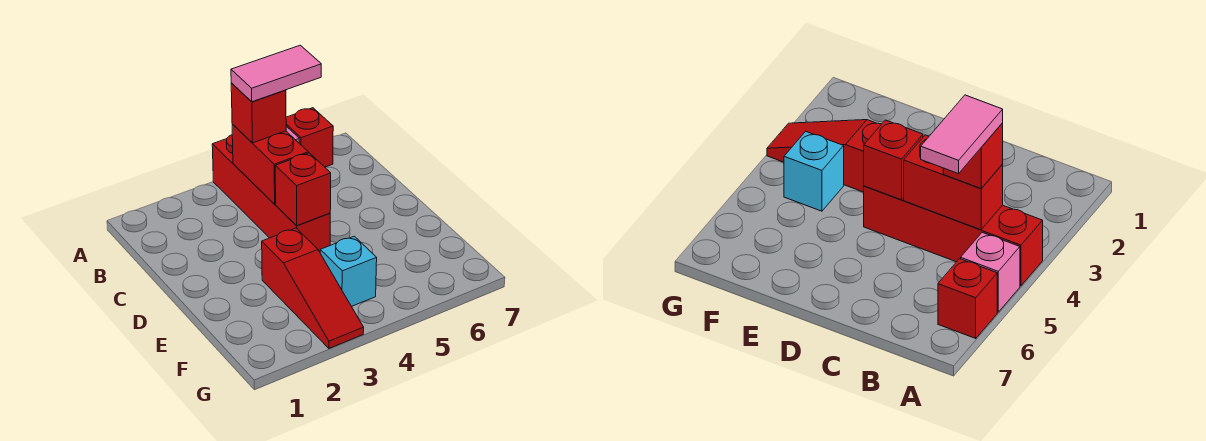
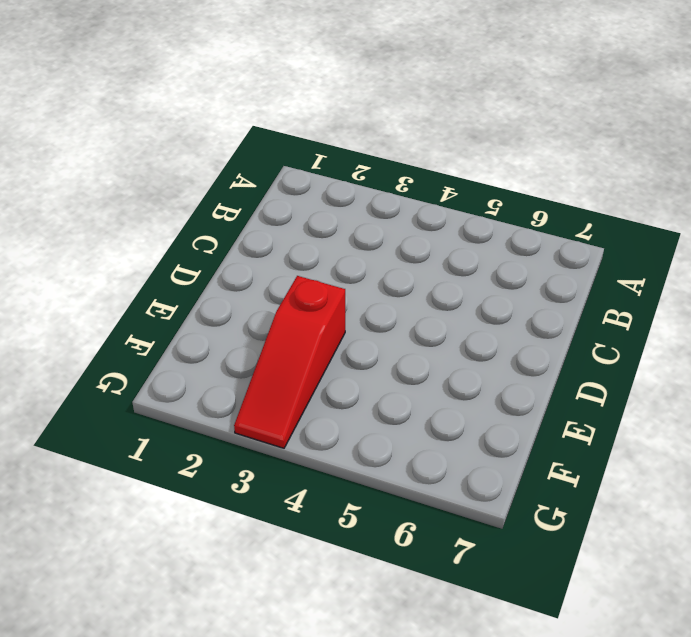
none -> red brick A4:D4 level 1
none -> pink brick A5 level 1

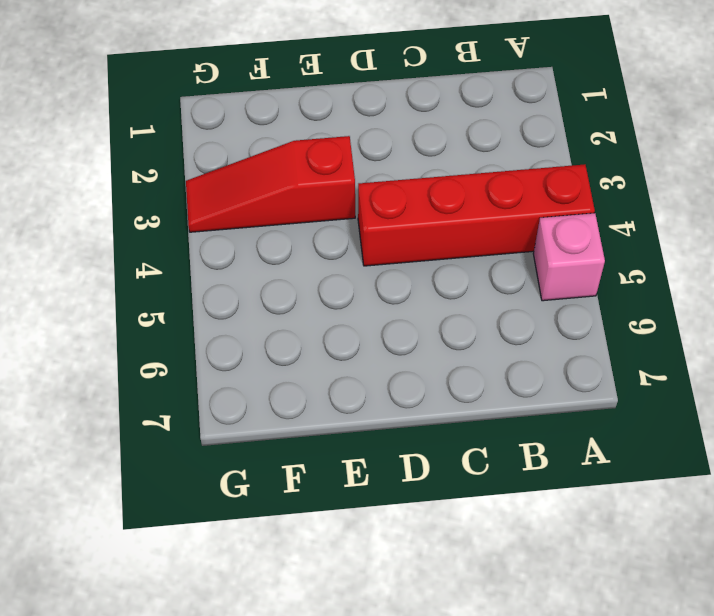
none -> red brick A6 level 1
none -> cyan brick F4 level 1

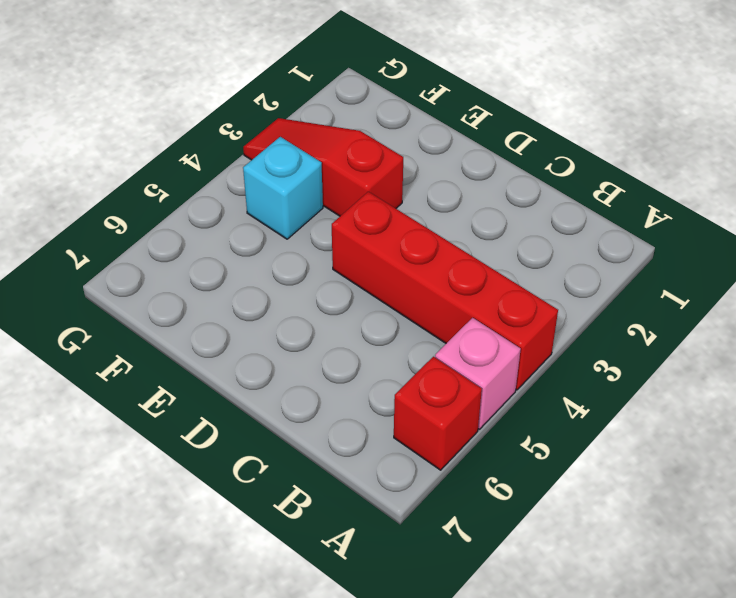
none -> red brick B4:C4 level 2
none -> red brick D4 level 2

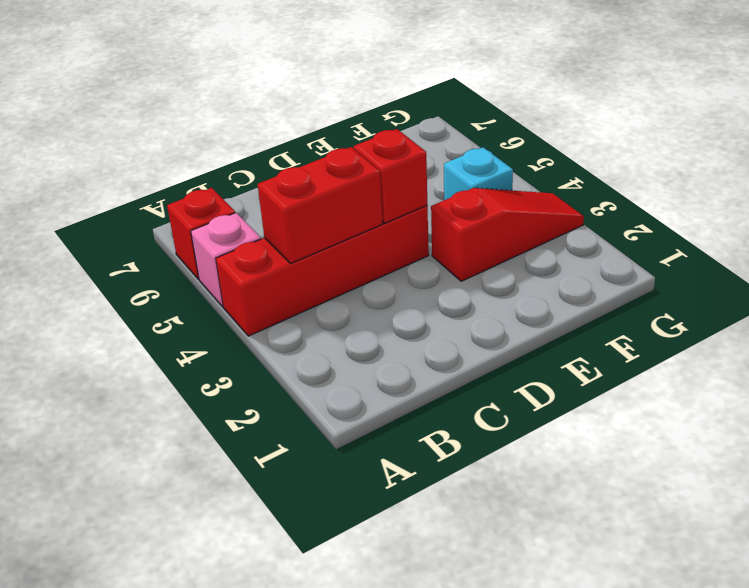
none -> red brick B4 level 3
none -> pink tile B4:B5 level 4

